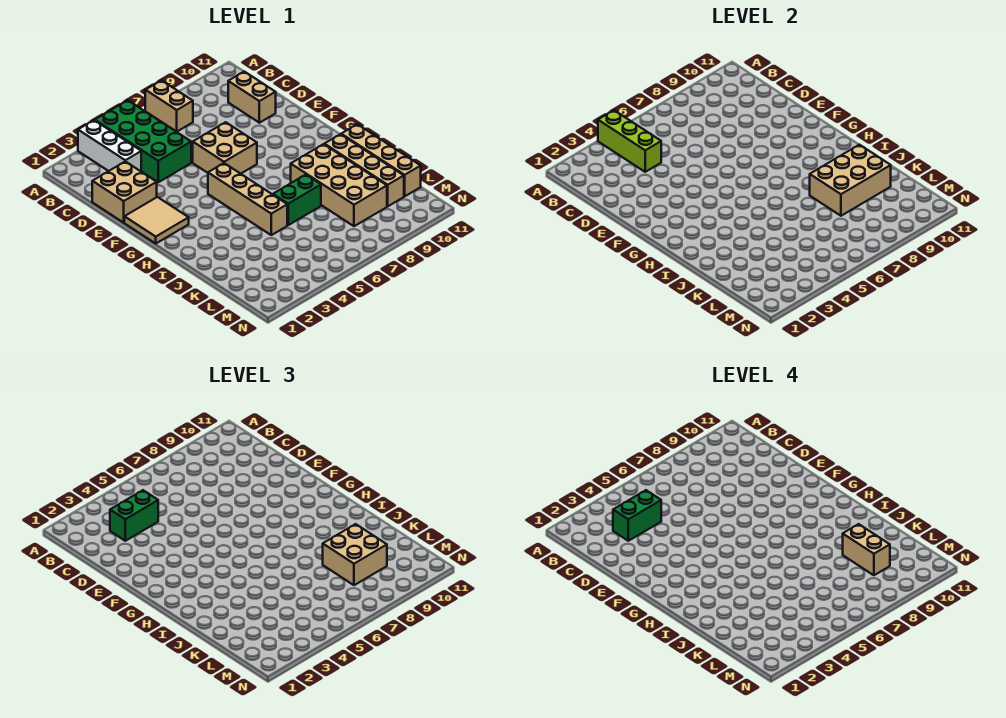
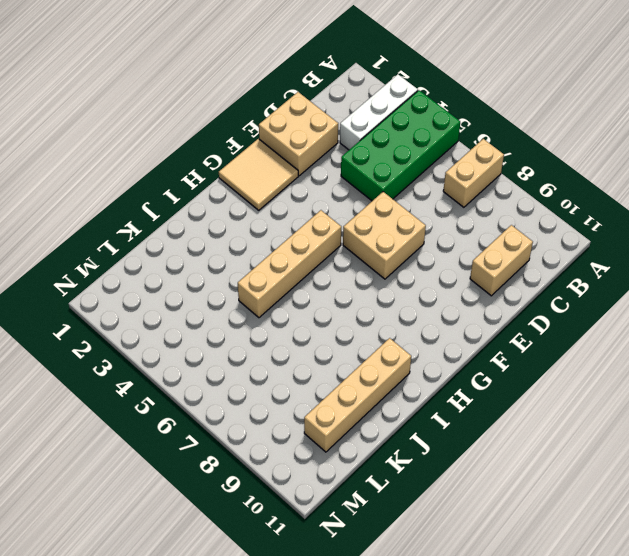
none -> tan brick I8:L9 level 1
none -> tan brick I11:L11 level 1
none -> green brick J6:J7 level 1

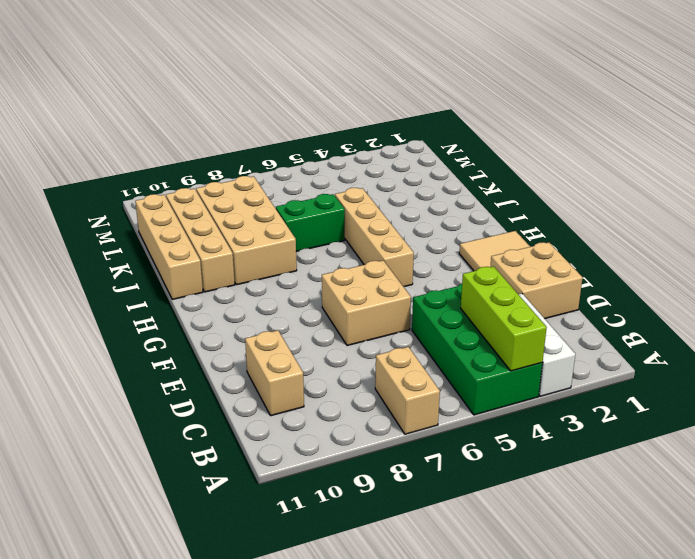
none -> tan brick J8:K10 level 2
none -> green brick C3:C4 level 3
none -> tan brick K8:L9 level 3

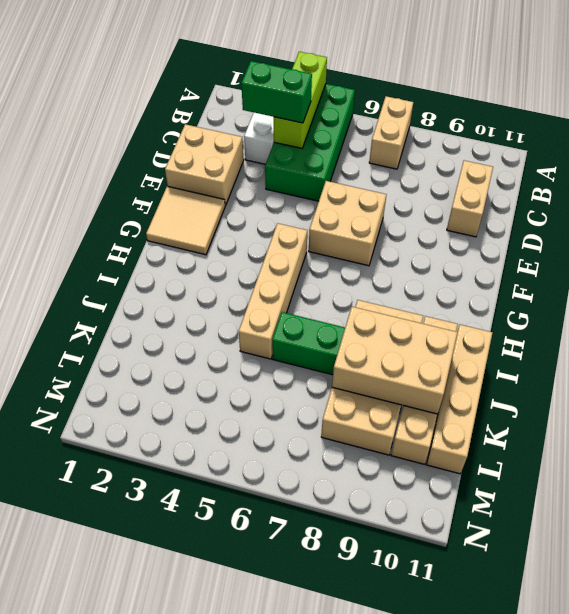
none -> tan brick K8:L9 level 3
none -> green brick C3:C4 level 4
none -> tan brick K9:L9 level 4

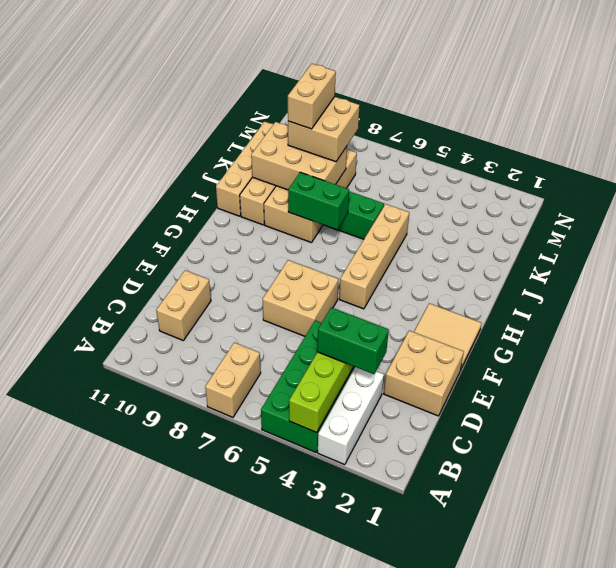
green brick I7:I8 level 2 -> green brick C3:C4 level 4

